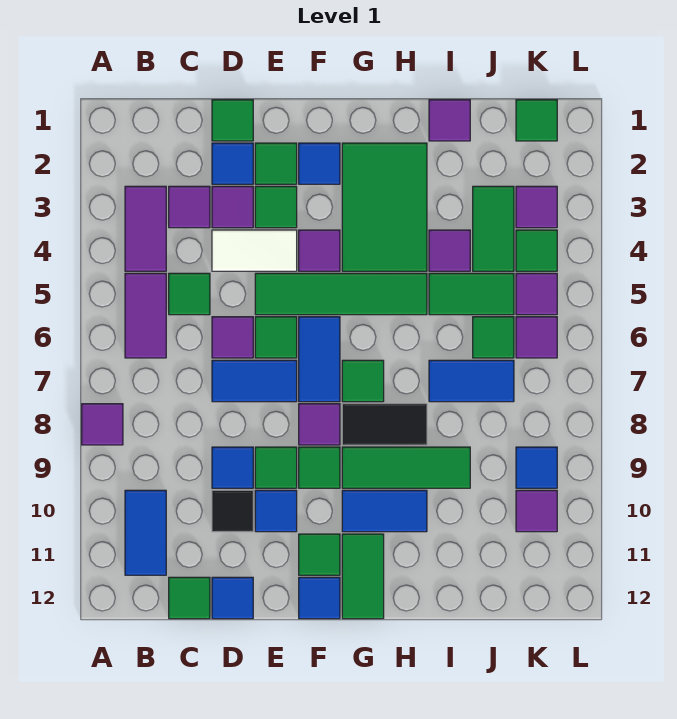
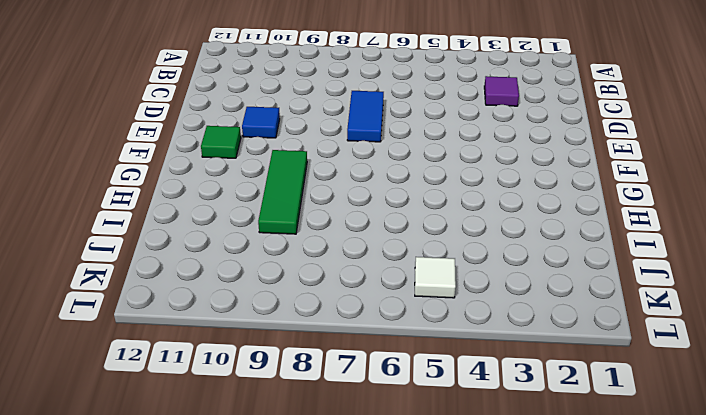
white tile K5 level 1 -> purple tile K5 level 1
none -> purple tile A8 level 1
none -> purple tile B3:B4 level 1
none -> purple tile B5:B6 level 1
none -> blue tile B10:B11 level 1

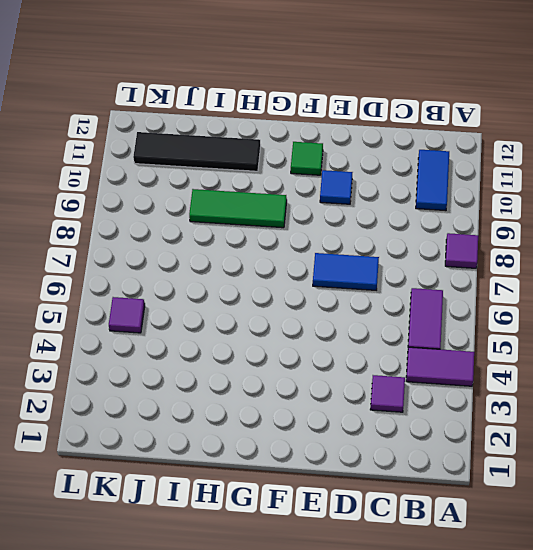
purple tile A4:B4 level 1 -> purple tile B3:B4 level 1
black tile H11:K11 level 1 -> none
none -> green tile C5 level 1
none -> green tile C12 level 1
none -> green tile D1 level 1
none -> blue tile D2 level 1

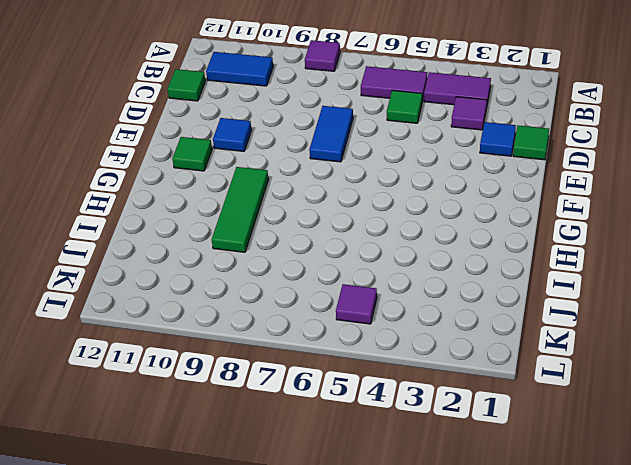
none -> purple tile D3 level 1
none -> white tile D4:E4 level 1
none -> purple tile D6 level 1
none -> blue tile D9 level 1

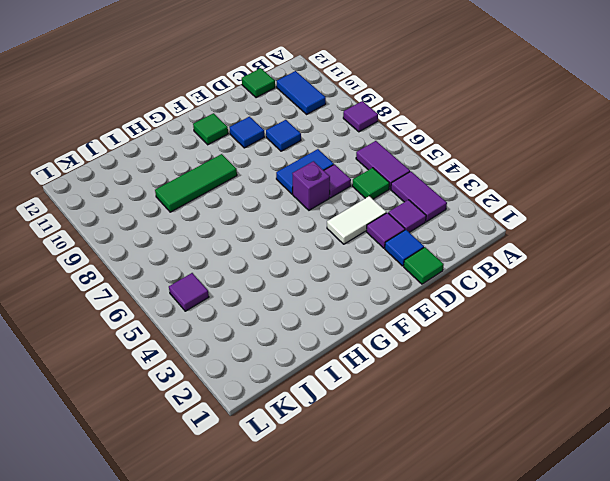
purple brick E6 level 1 -> green tile E6 level 1
none -> black tile D10 level 1
none -> blue tile D12 level 1
none -> green tile E2 level 1
none -> green tile E3 level 1

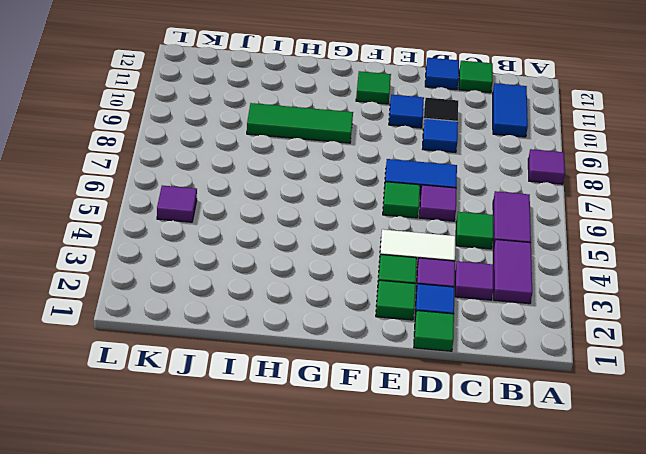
none -> green tile E5:H5 level 1
none -> green tile E9 level 1
none -> blue tile F2 level 1
none -> purple tile F4 level 1

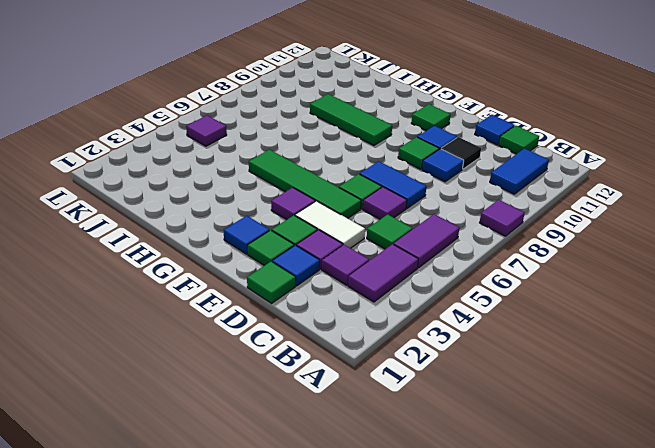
none -> blue tile F6:F7 level 1
none -> purple tile F8 level 1
none -> green tile F9 level 1
none -> blue tile F12 level 1

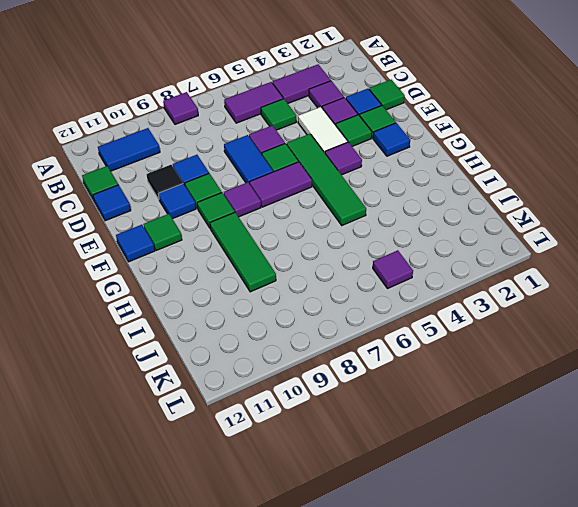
purple tile F6:F7 level 1 -> blue tile F6:F7 level 1
none -> green tile G2:H4 level 1
none -> green tile G7 level 1
none -> black tile G8:H8 level 1
none -> blue tile G10:H10 level 1

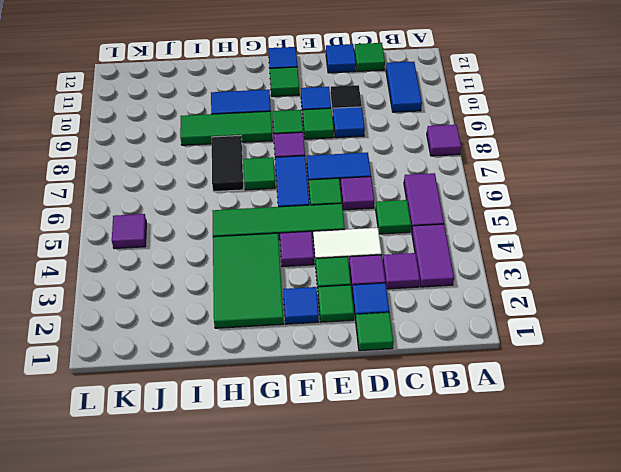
black tile H7:H8 level 1 -> black tile G8:H8 level 1
none -> green tile G11:G12 level 1
none -> purple tile I1 level 1
none -> purple tile I4 level 1
none -> green tile I5:J5 level 1

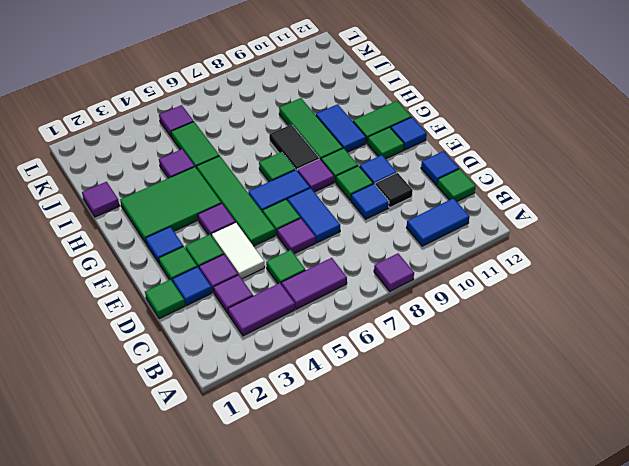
none -> blue tile I7:J7 level 1
none -> green tile J3:J4 level 1
none -> green tile J6 level 1
none -> green tile K1 level 1

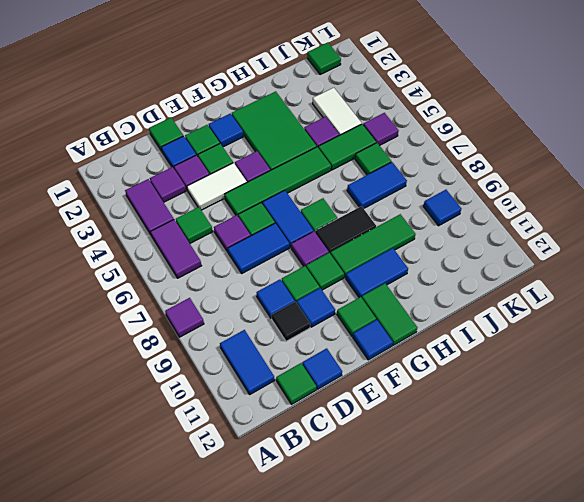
white tile J3:J4 level 1 -> green tile J3:J4 level 1
none -> purple tile I1 level 1
none -> purple tile K3 level 1
none -> green tile K4 level 1
none -> purple tile K6 level 1

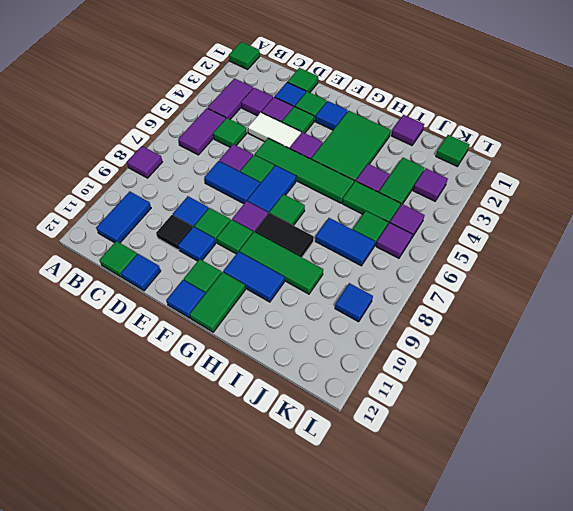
green tile A1 level 1 -> green tile K4 level 1
none -> purple tile K10 level 1

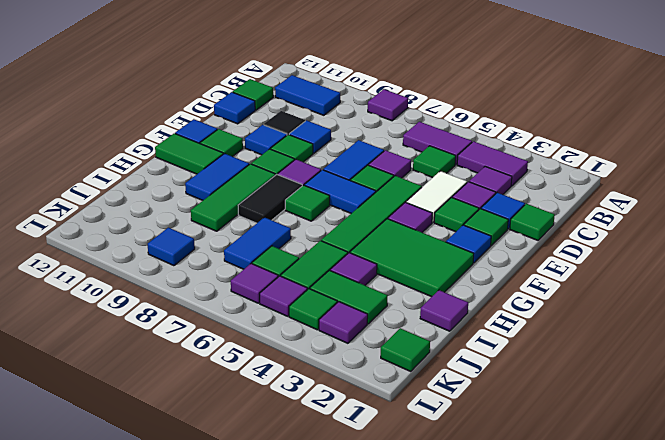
none -> purple tile K10 level 1

